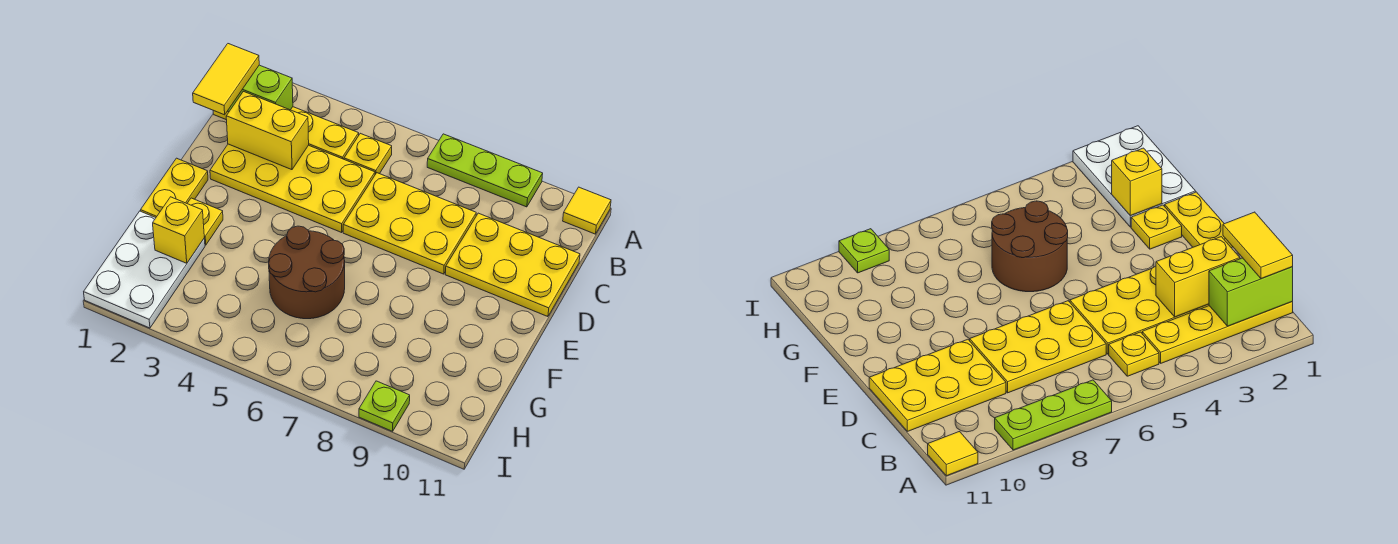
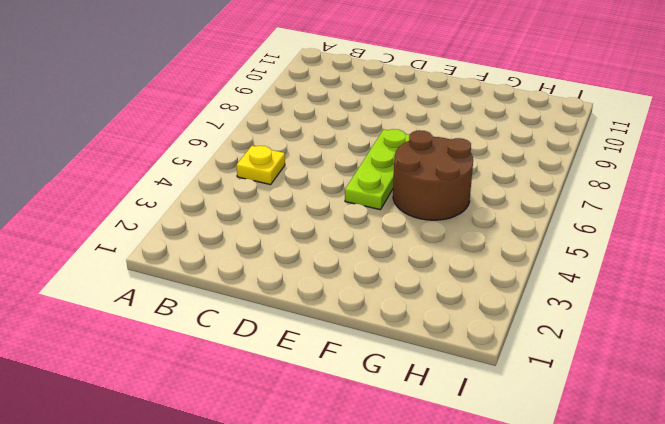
lime plate E5:E7 level 1 -> lime plate A7:A9 level 1
none -> yellow tile A11 level 1
none -> yellow plate B1:B4 level 1
none -> yellow plate C2:D5 level 1

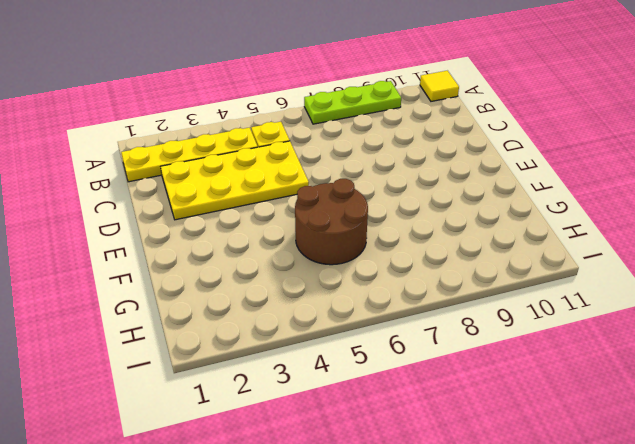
none -> yellow plate C6:D8 level 1
none -> yellow plate C9:D11 level 1
none -> yellow plate E1:F1 level 1

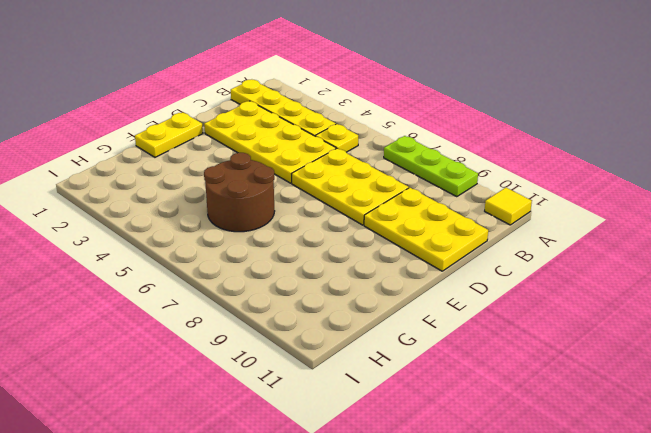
none -> yellow plate F2 level 1
none -> white plate G1:I2 level 1
none -> lime plate I9 level 1

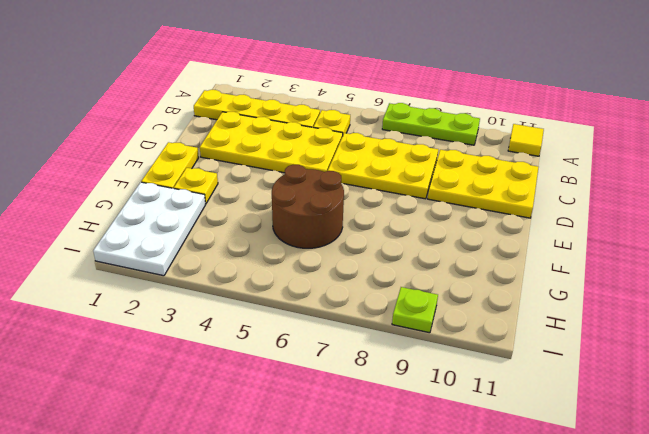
none -> lime brick B1:B2 level 2
none -> yellow brick C2:C3 level 2
none -> yellow brick G2 level 2

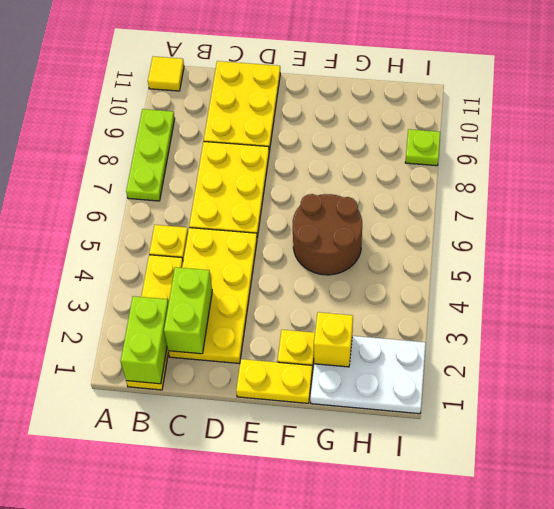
lime brick C2:C3 level 2 -> yellow brick C2:C3 level 2
none -> yellow tile B1:C1 level 3

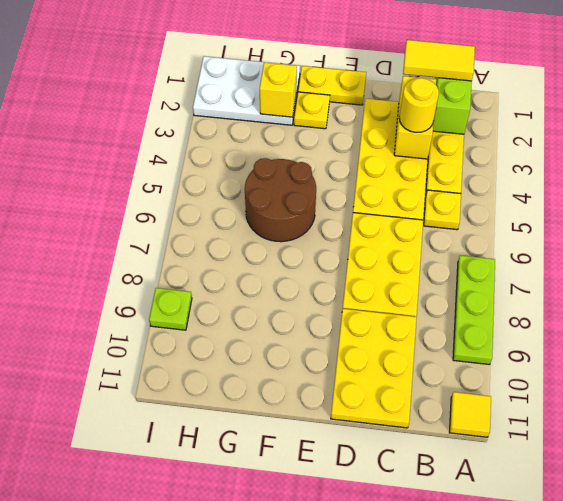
yellow round brick C3 level 3 -> none

